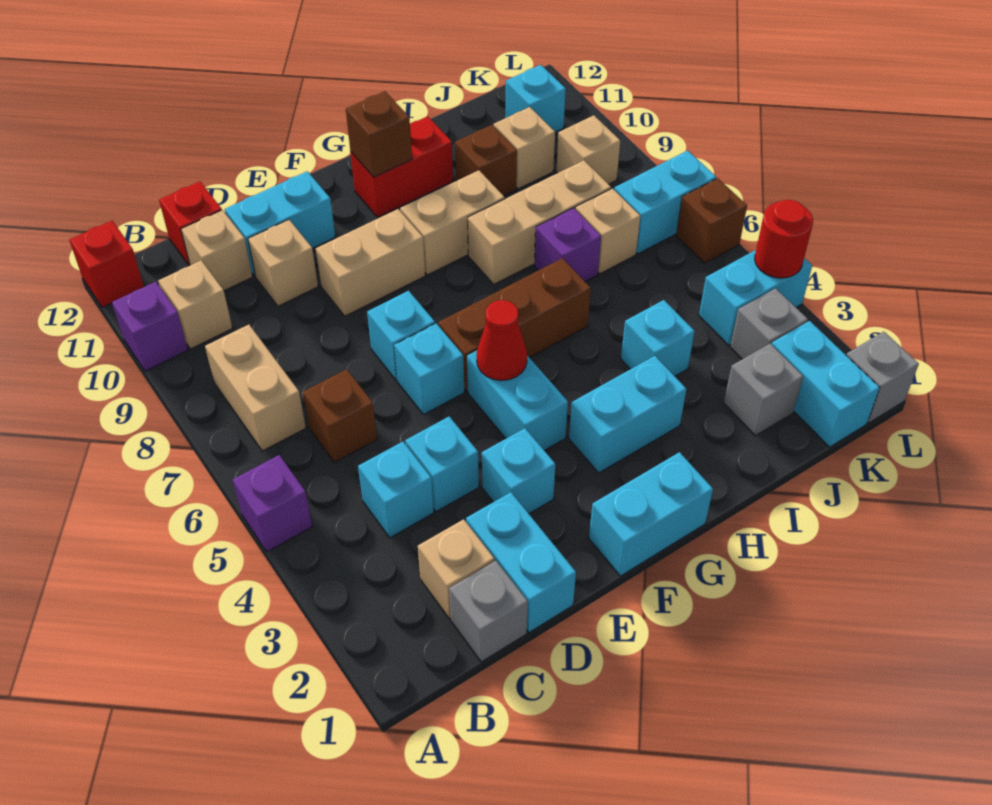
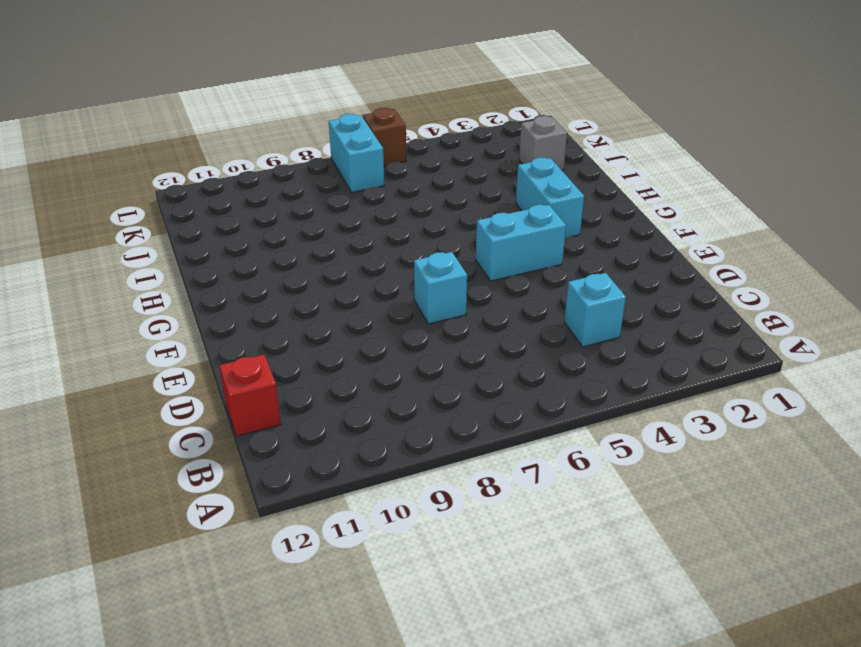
none -> purple brick A5 level 1
none -> purple brick A10 level 1
none -> red brick A12 level 1
none -> tan brick B7:B8 level 1

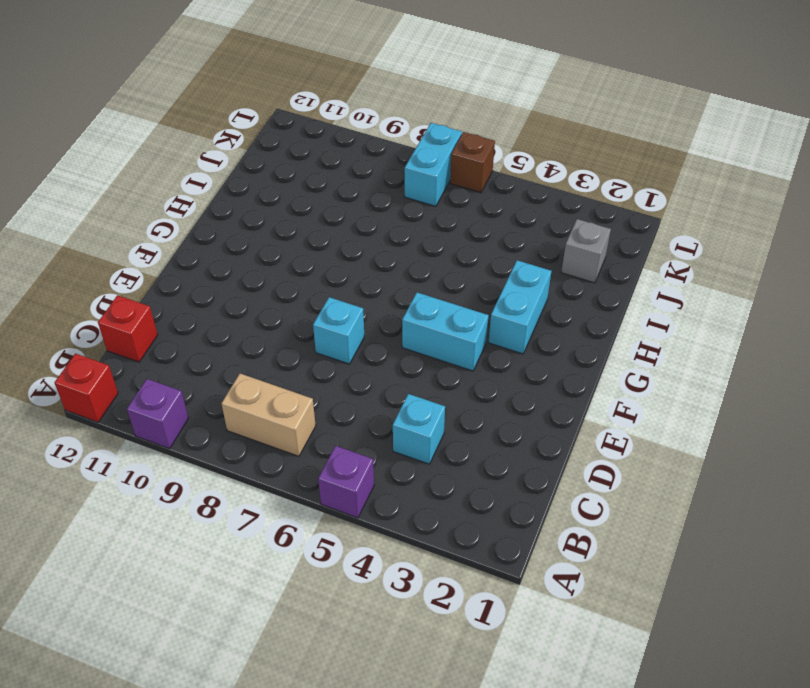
none -> tan brick B10 level 1
none -> grey brick C1 level 1
none -> tan brick C2 level 1
none -> brown brick C6 level 1

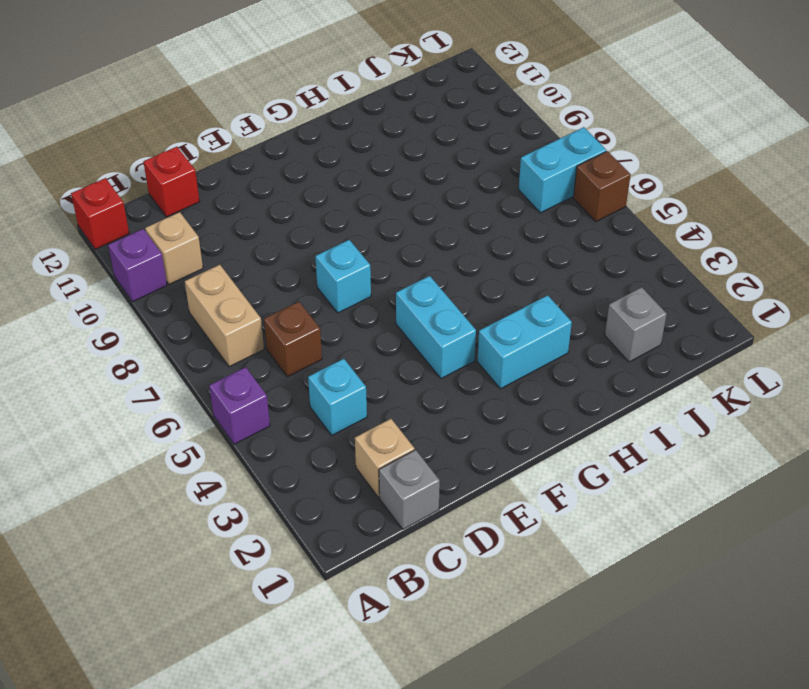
none -> tan brick C11 level 1
none -> cyan brick D1:D2 level 1
none -> cyan brick D4 level 1
none -> tan brick D10 level 1

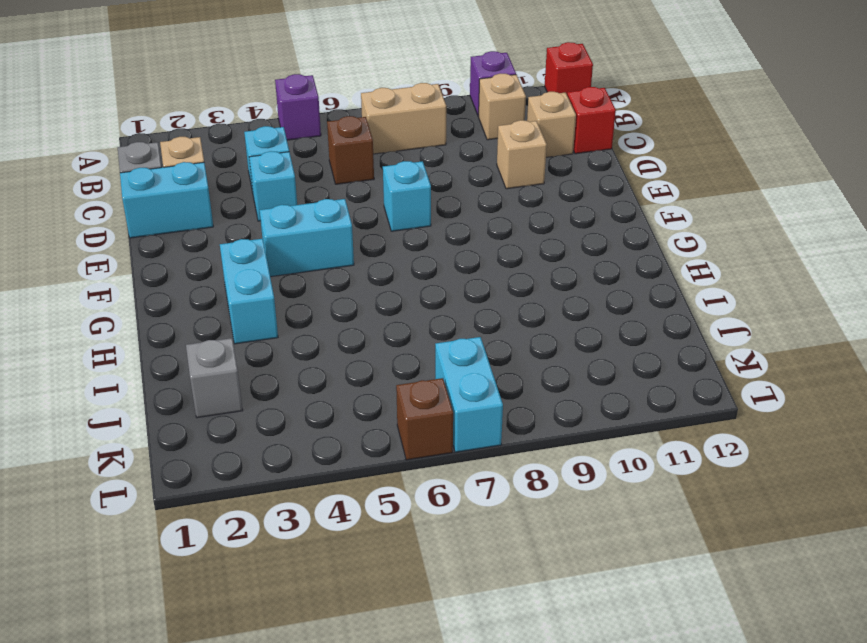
none -> cyan brick D11:E11 level 1
none -> cyan brick E3 level 1
none -> cyan brick E6 level 1
none -> tan brick E9:F9 level 1

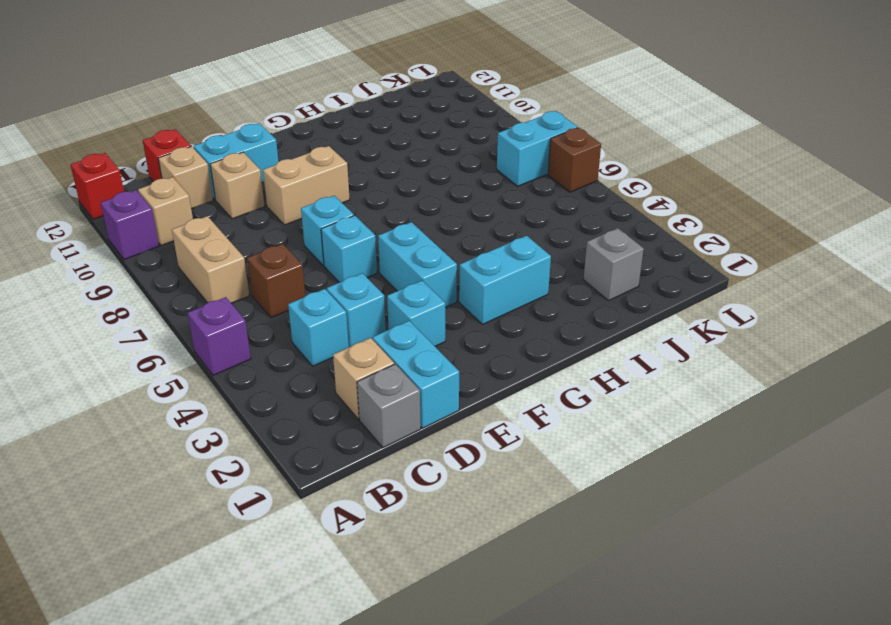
none -> cyan brick F1:G1 level 1
none -> brown brick F6:H6 level 1
none -> tan brick G9:H9 level 1
none -> red brick G11:H11 level 1

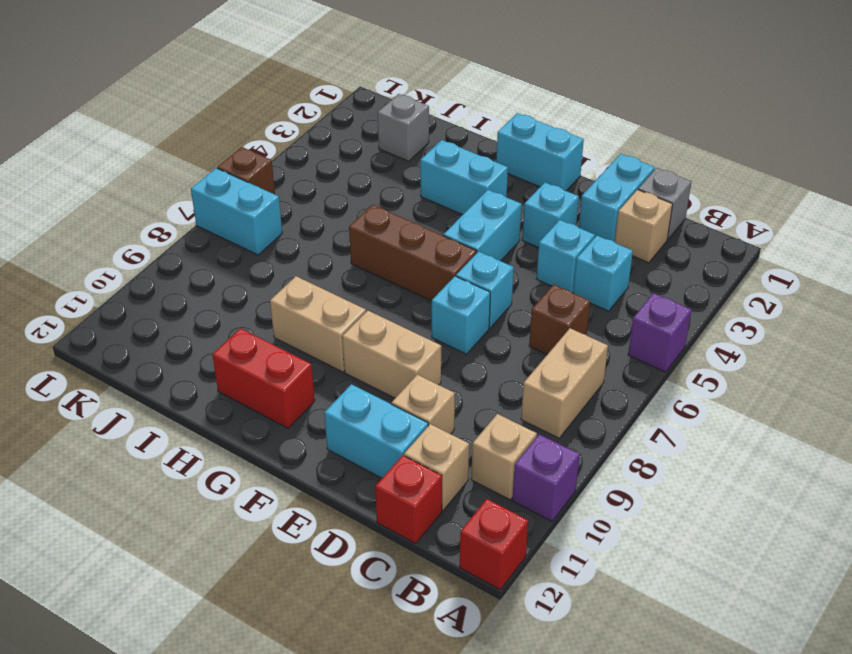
none -> tan brick H8:J8 level 1
none -> cyan brick I4 level 1
none -> purple brick I7 level 1
none -> brown brick I10 level 1

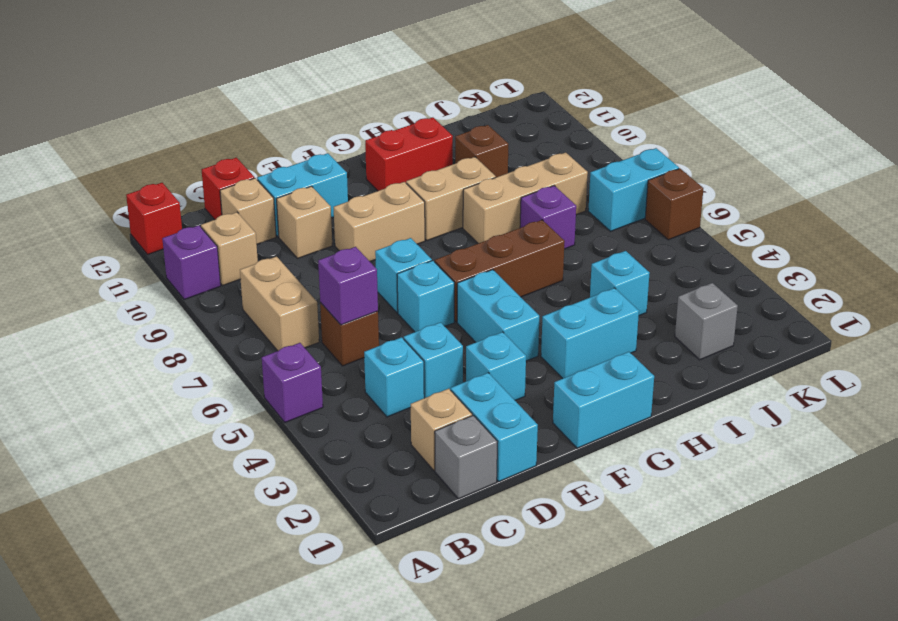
purple brick C6 level 2 -> none
none -> tan brick J7 level 1
none -> tan brick J10 level 1
none -> cyan brick K1:K2 level 1
none -> grey brick K3 level 1

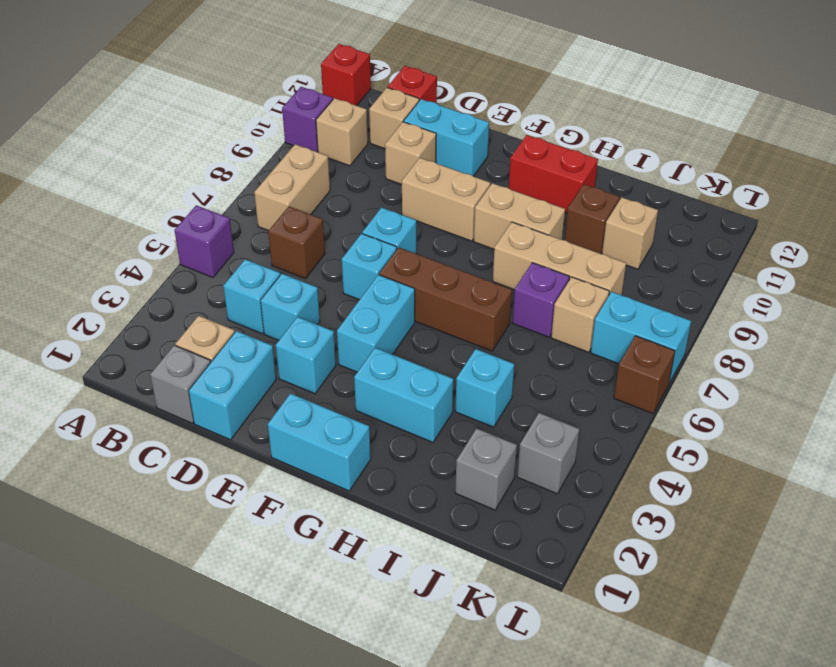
none -> cyan brick K1:K2 level 1
none -> cyan brick K4:L4 level 1
none -> tan brick K9 level 1
none -> cyan brick K11 level 1

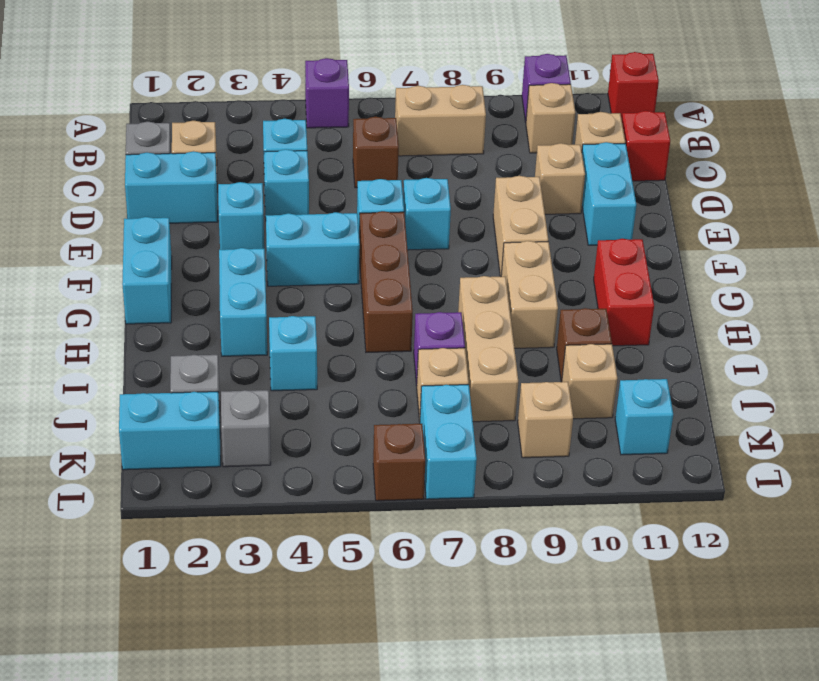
none -> cyan brick K4:L4 level 1
none -> grey brick L1 level 1
none -> red cone F5 level 2
none -> brown brick G11 level 2

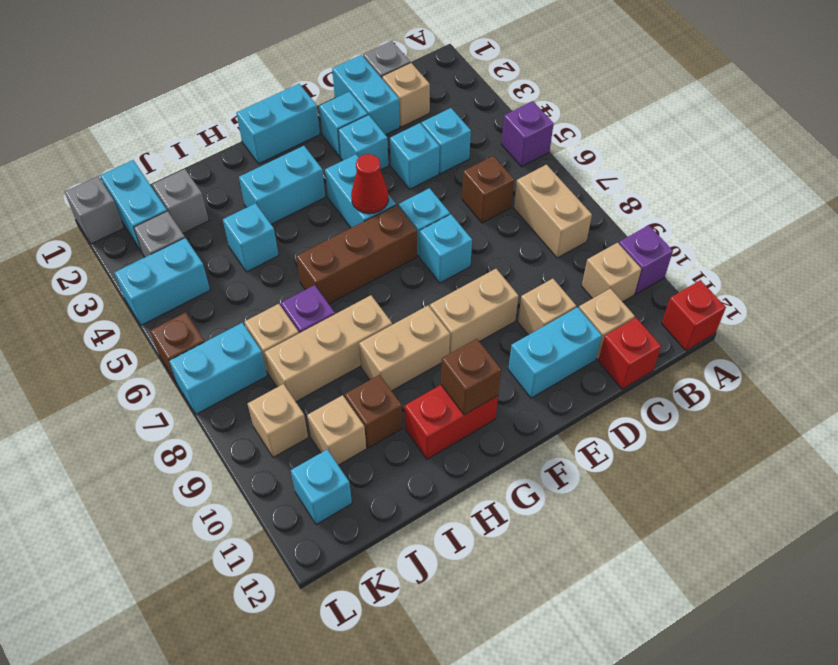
cyan brick E2 level 1 -> none
none -> red round brick L4 level 2

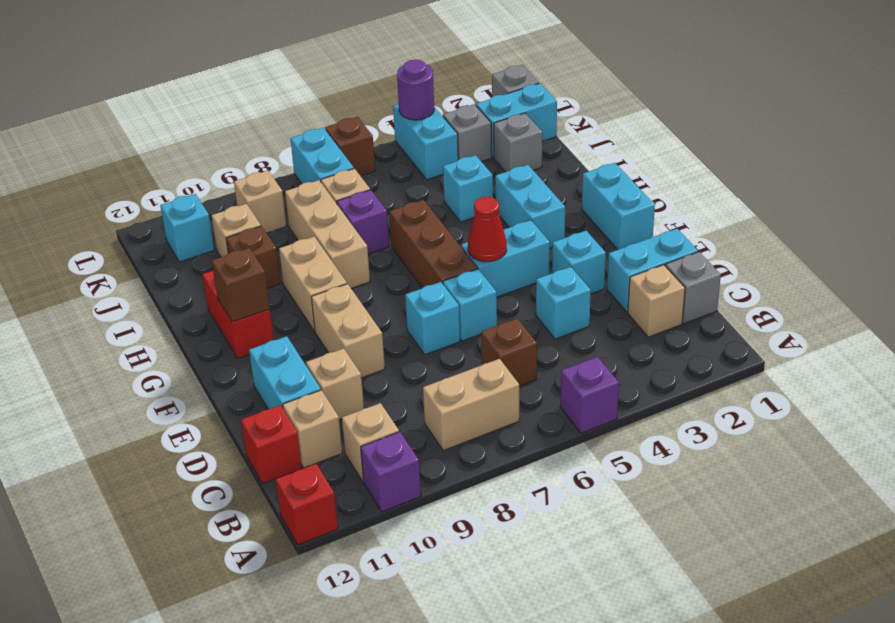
purple round brick L4 level 2 -> red round brick L4 level 2
none -> cyan brick C4 level 1

